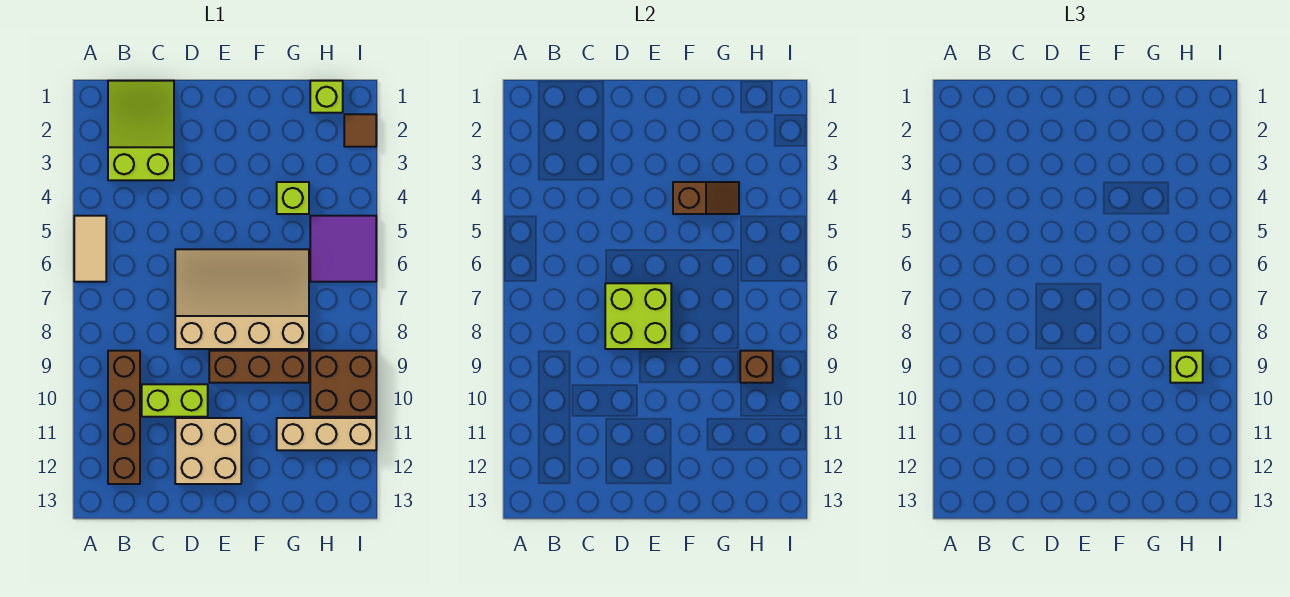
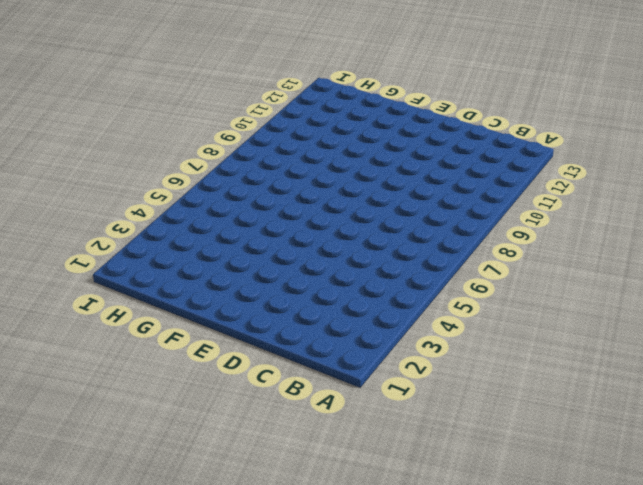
none -> tan tile A5:A6 level 1
none -> lime slope B1:C3 level 1 top 3
none -> brown brick B9:B12 level 1

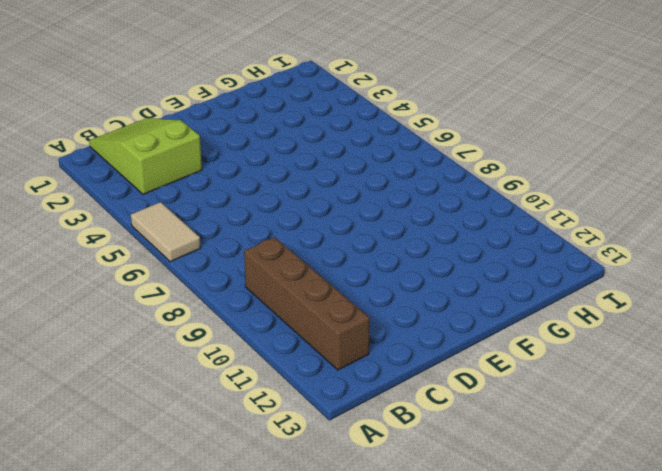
none -> lime brick C10:D10 level 1
none -> tan slope D6:G8 level 1 top 8
none -> tan brick D11:E12 level 1

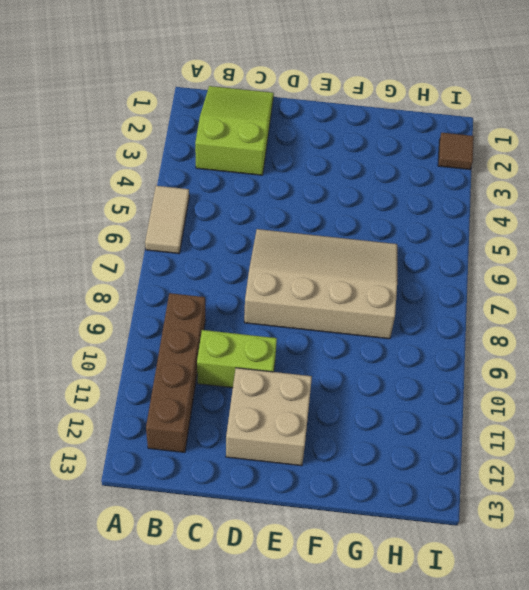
none -> brown brick E9:G9 level 1
none -> lime brick G4 level 1
none -> tan brick G11:I11 level 1

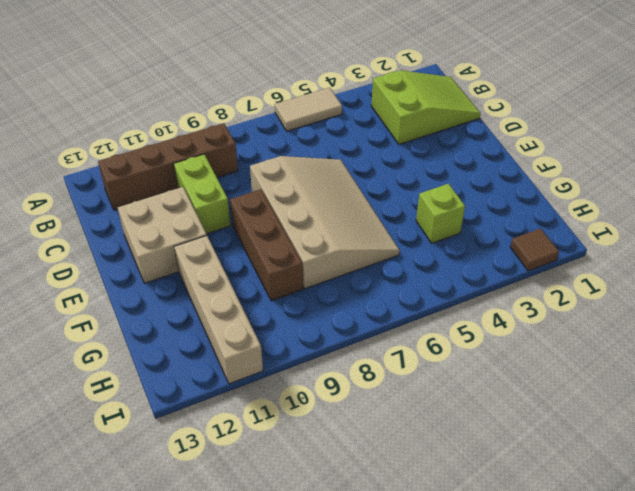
tan brick F11:I11 level 1 -> tan brick G11:I11 level 1
none -> lime brick H1 level 1
none -> purple tile H5:I6 level 1
none -> brown brick H9:I10 level 1

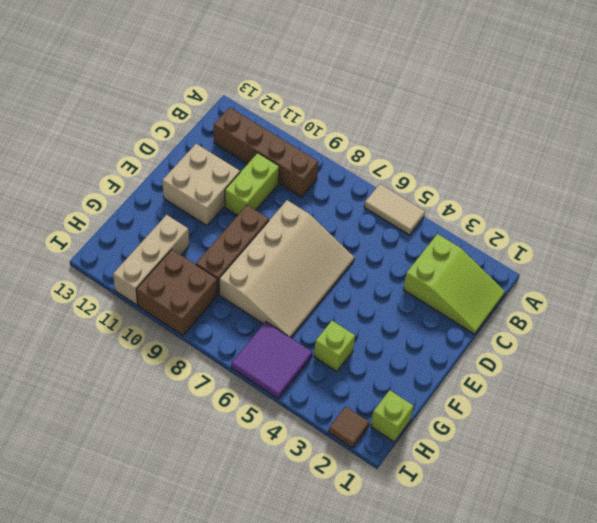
none -> lime brick D7:E8 level 2
none -> brown slope F4:G4 level 2 top F
none -> brown brick H9 level 2

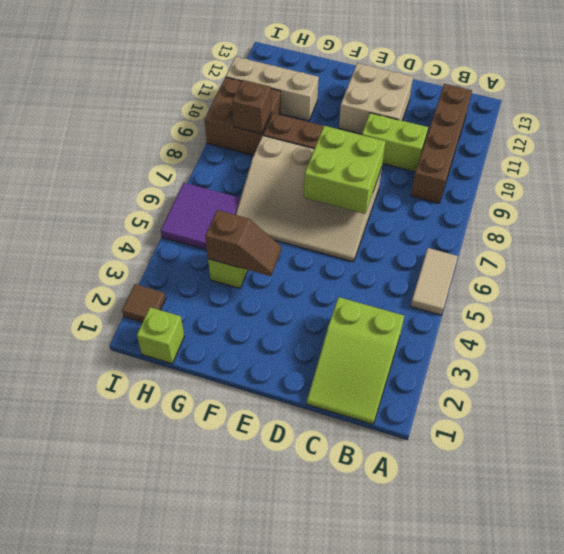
brown slope F4:G4 level 2 top G -> brown slope F4:G4 level 2 top F
none -> lime brick H9 level 3

